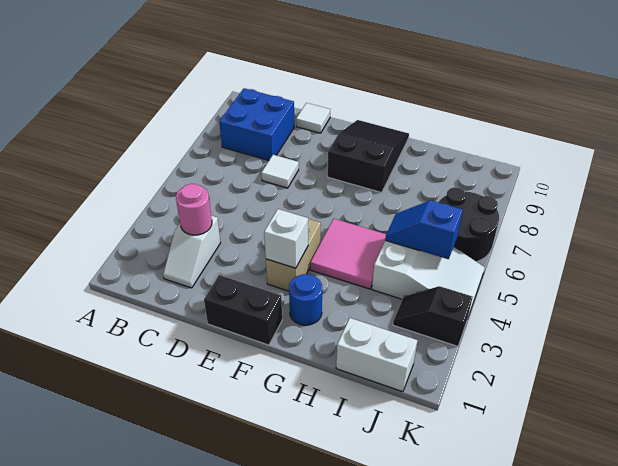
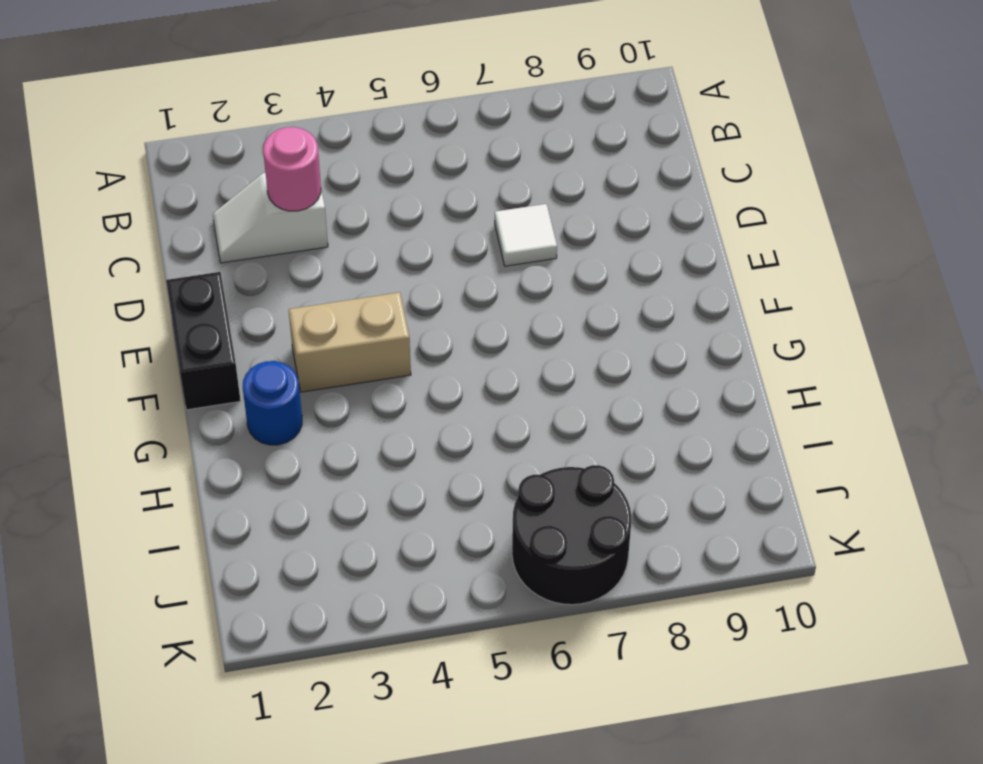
none -> blue brick B8:C9 level 1
none -> white tile D10 level 1
none -> black slope F8:G10 level 1 top 8

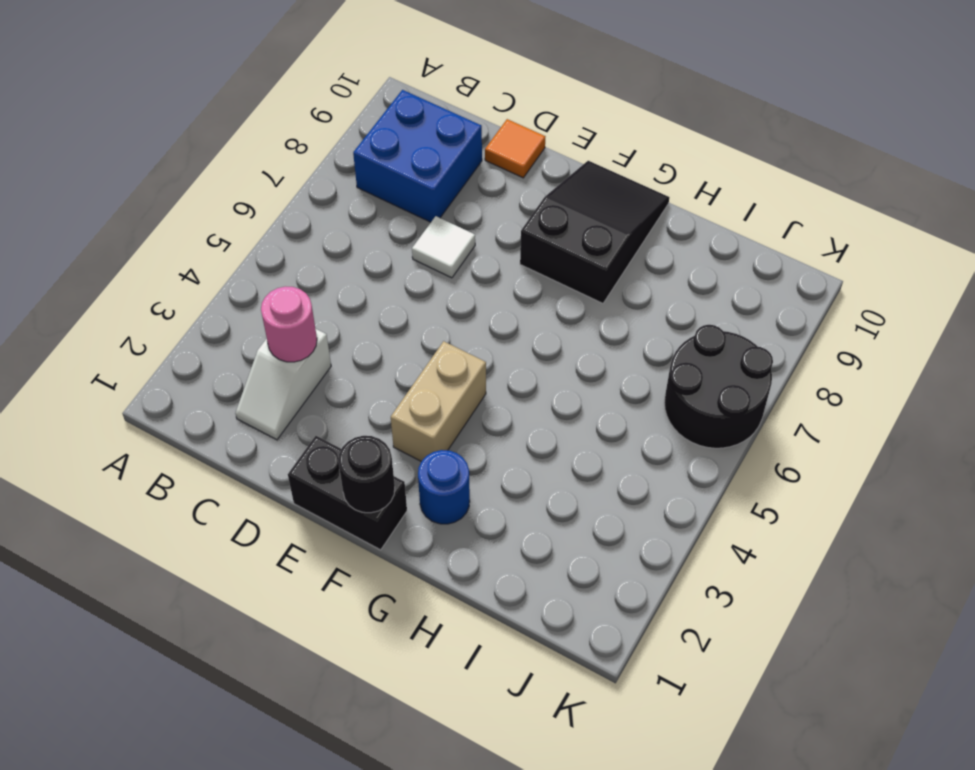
orange tile D10 level 1 -> white tile D10 level 1
black round brick F1 level 2 -> none
none -> pink tile G4:H5 level 1
none -> white brick I1:J1 level 1
none -> white slope I4:K5 level 1 top I

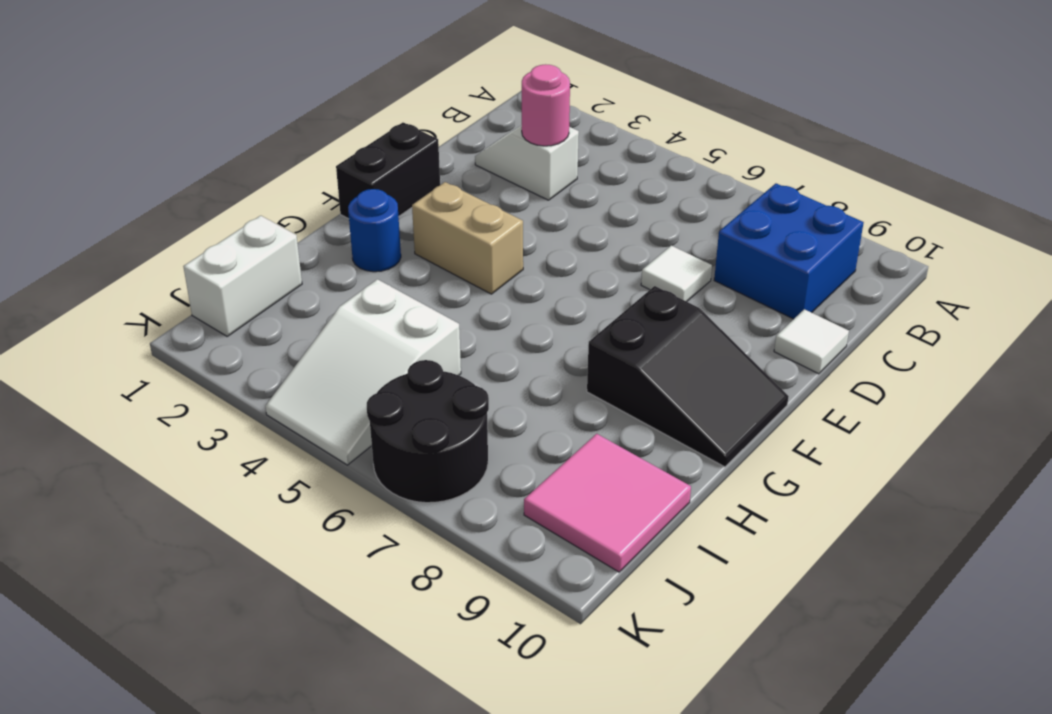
pink tile I9:J10 level 1 -> pink tile G4:H5 level 1
none -> black slope J3:K3 level 1 top K
none -> white brick F3 level 2
none -> blue slope I5:J5 level 2 top J

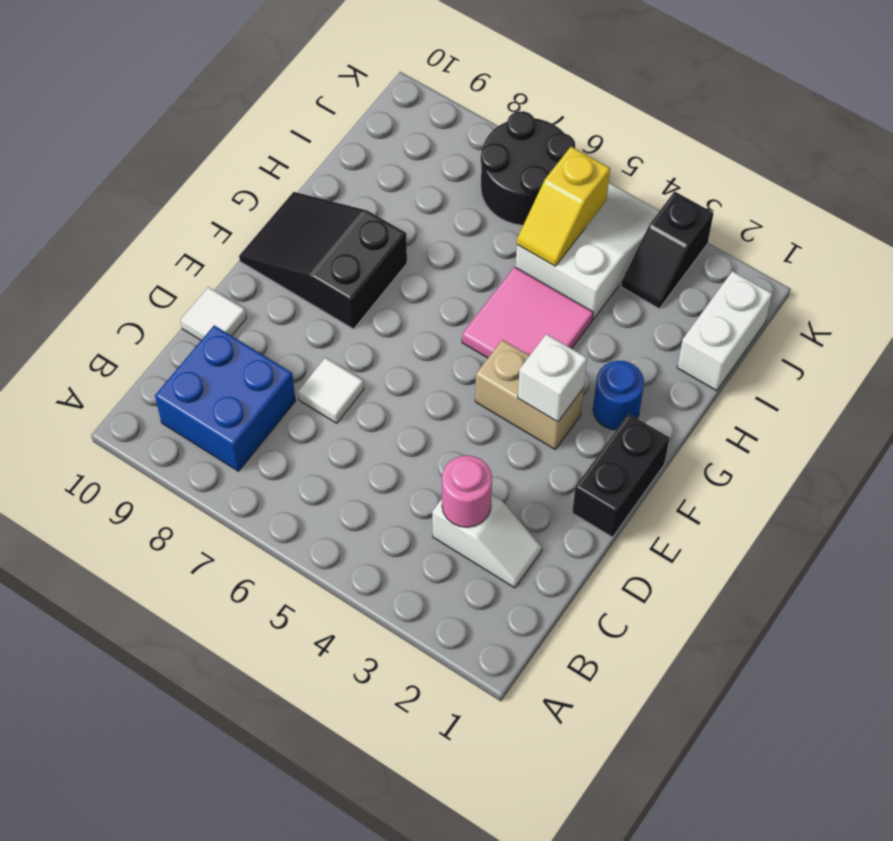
yellow slope I5:J5 level 2 top J -> blue slope I5:J5 level 2 top J

